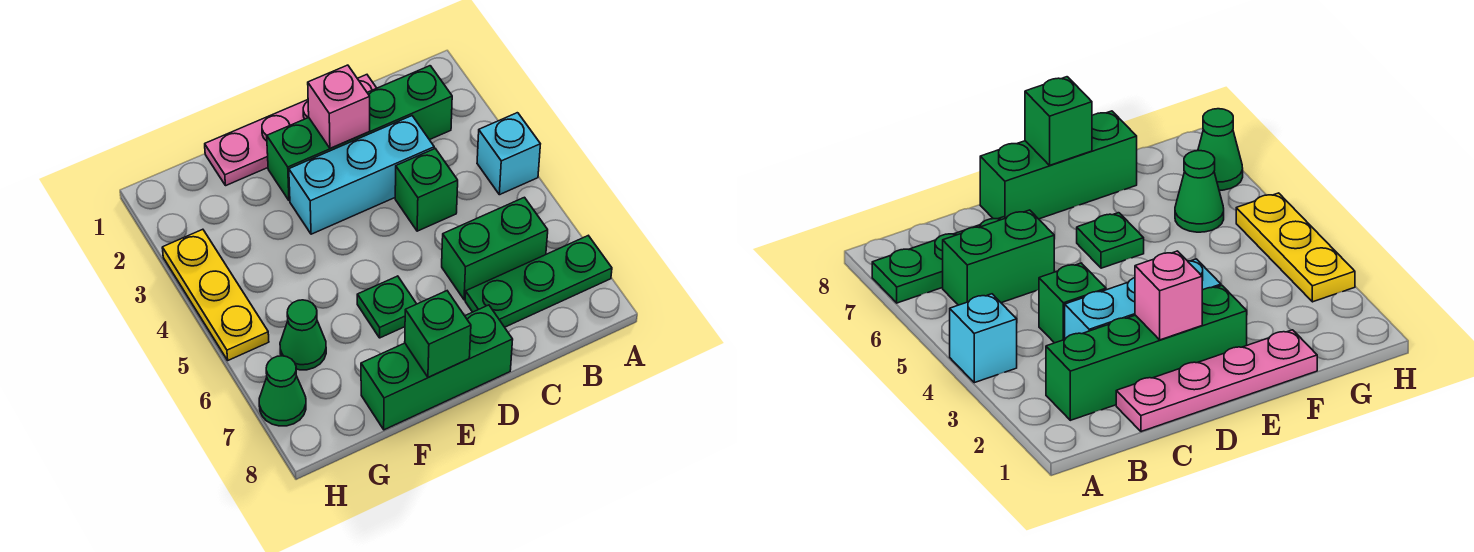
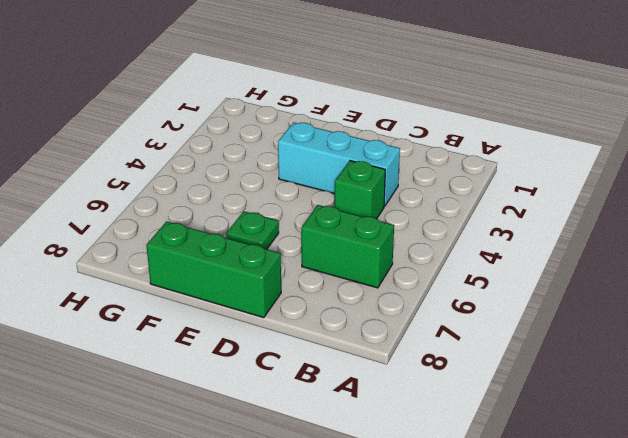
none -> cyan brick A4 level 1
none -> green plate A7:C7 level 1
none -> green brick B2:E2 level 1

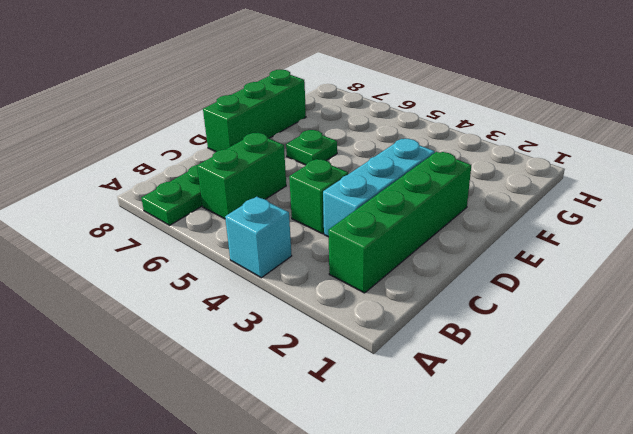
none -> pink plate C1:F1 level 1
none -> green cone G6 level 1
none -> yellow plate H3:H5 level 1

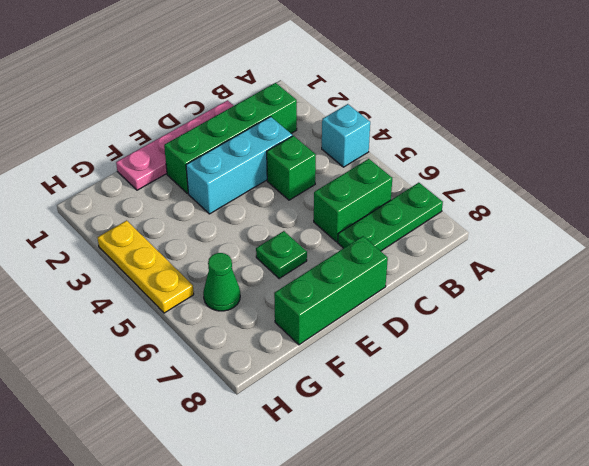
none -> green cone H7 level 1
none -> pink brick D2 level 2
none -> green brick E8 level 2

